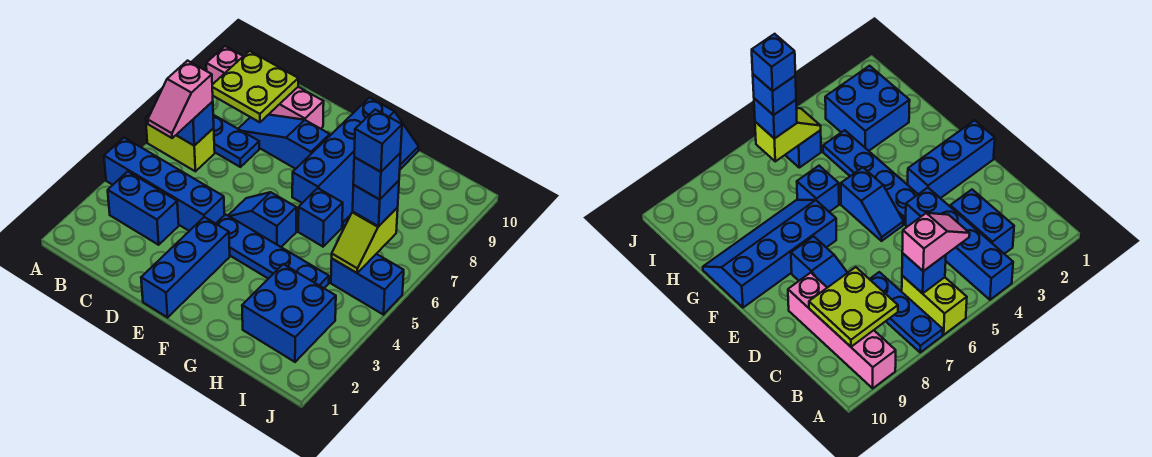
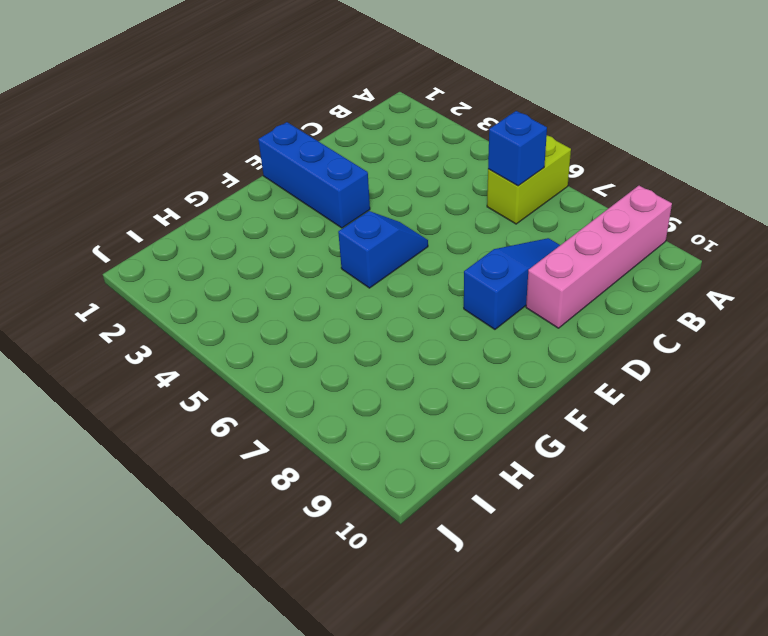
none -> blue brick A4:D4 level 1
none -> blue plate A7:C7 level 1
none -> blue brick B3:C3 level 1

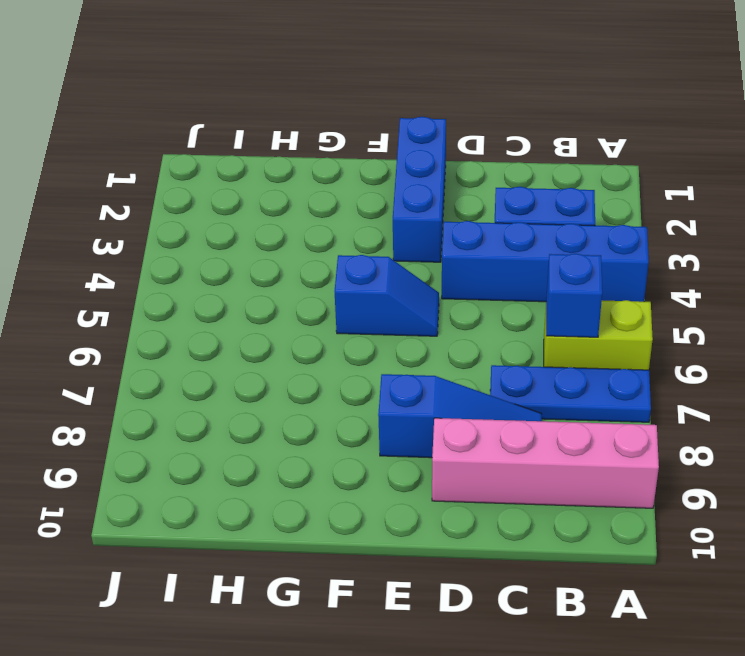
none -> blue plate E4:H4 level 1
none -> blue slope F7:G10 level 1 top F
none -> blue brick G6 level 1

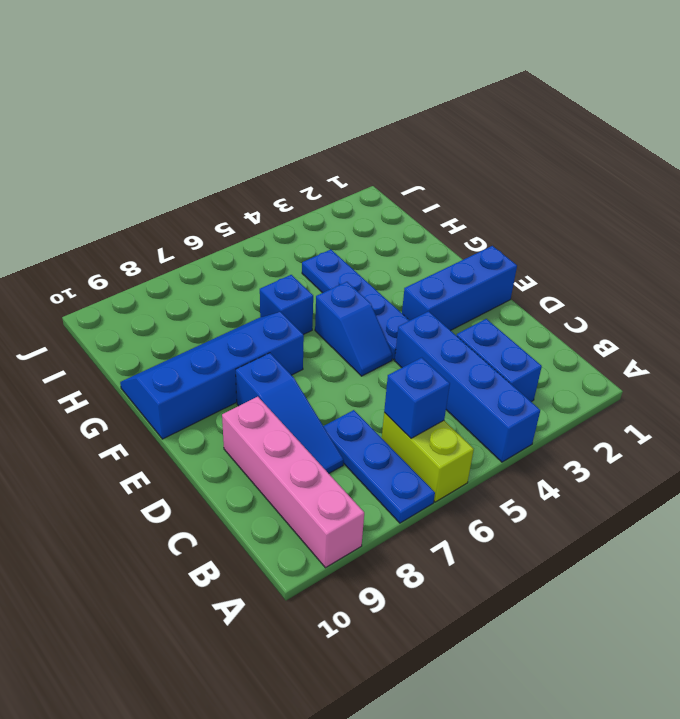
none -> blue brick H2:I3 level 1
none -> blue brick I5:J5 level 1
none -> lime plate B8:C9 level 2

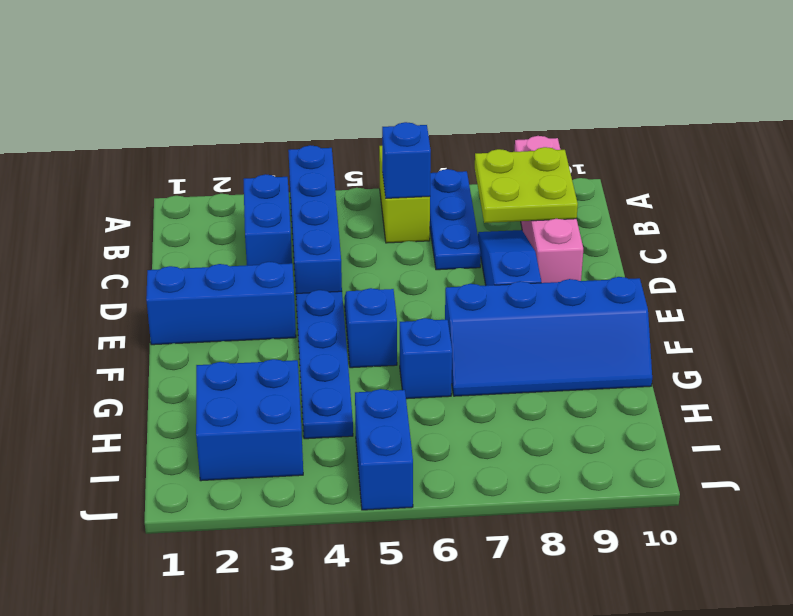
none -> lime slope I5:I6 level 2 top 6
none -> pink slope B5:B6 level 3 top 6
none -> blue brick I6 level 3

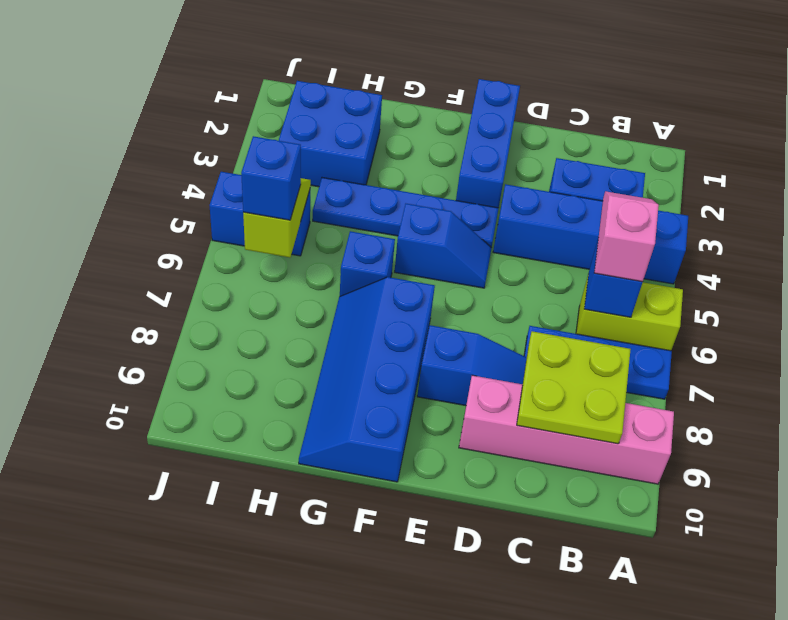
none -> blue brick I6 level 4
none -> blue brick I6 level 5

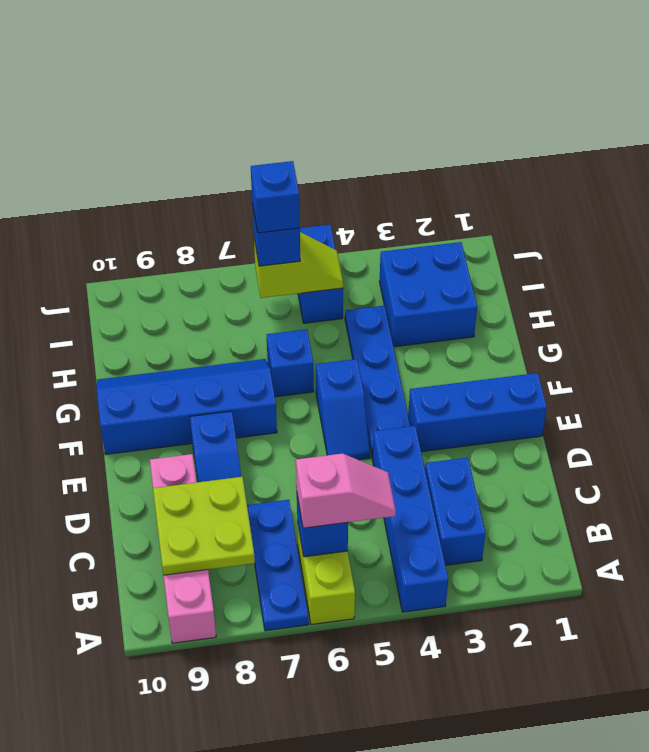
none -> blue brick I6 level 5

